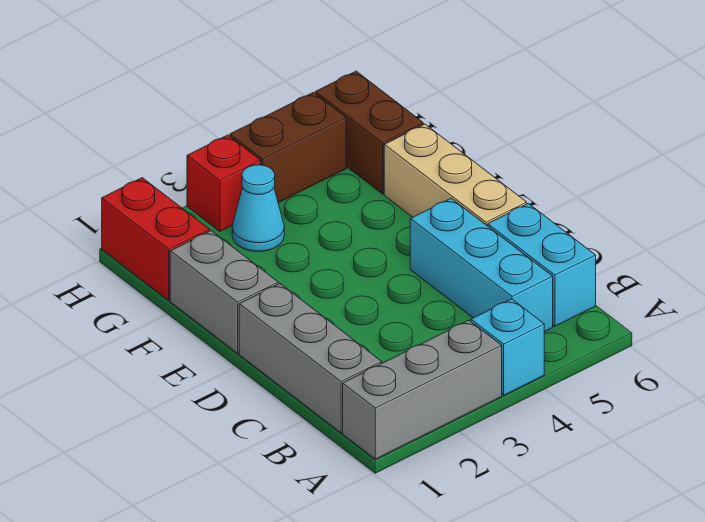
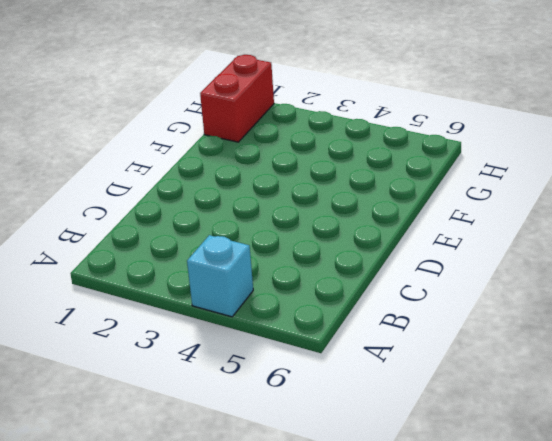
none -> grey brick A1:A3 level 1
none -> grey brick B1:D1 level 1
none -> cyan brick B5:D5 level 1

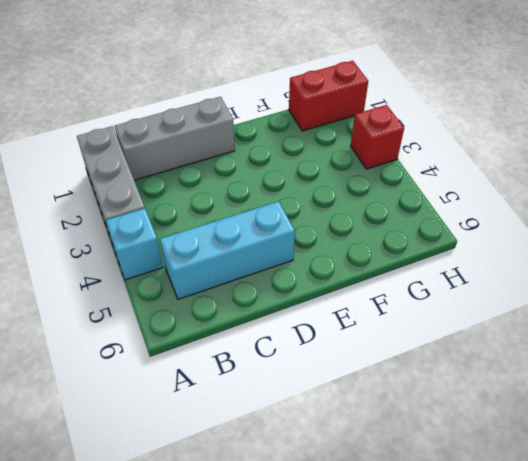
none -> cyan brick B6:C6 level 1
none -> tan brick D6:F6 level 1
none -> grey brick E1:F1 level 1

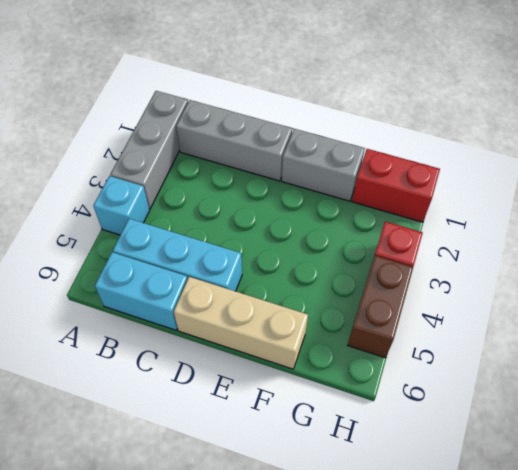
none -> cyan cone G3 level 1
none -> brown brick G6:H6 level 1

